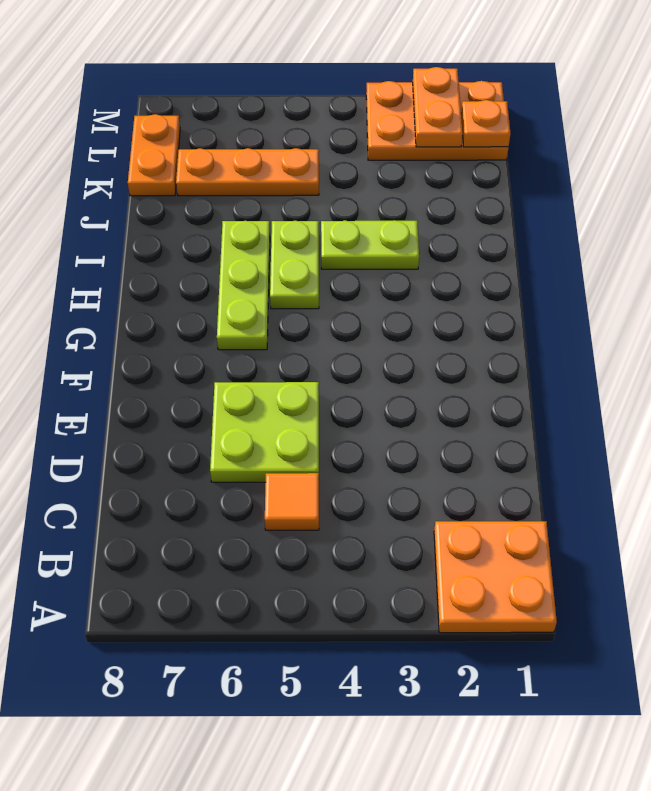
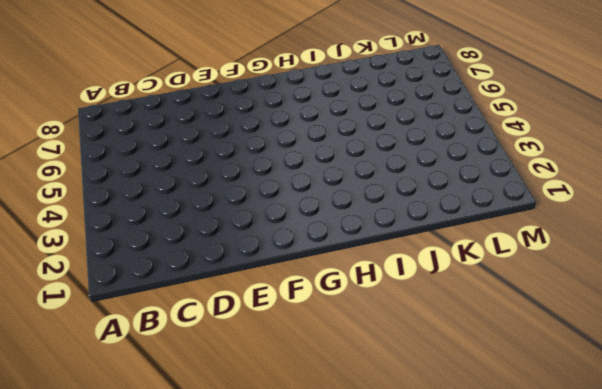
none -> orange plate A1:B2 level 1
none -> orange tile C5 level 1

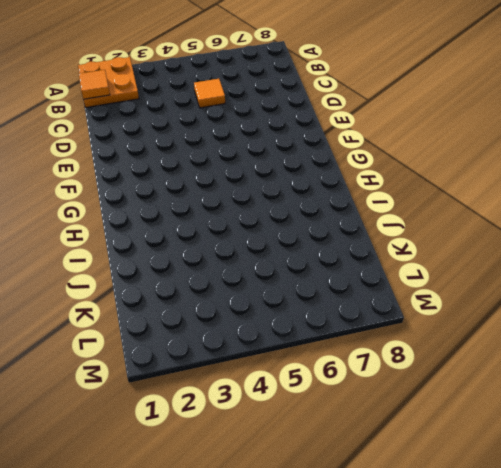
orange tile B1 level 2 -> none
none -> lime plate D5:E6 level 1
none -> lime plate G6:I6 level 1

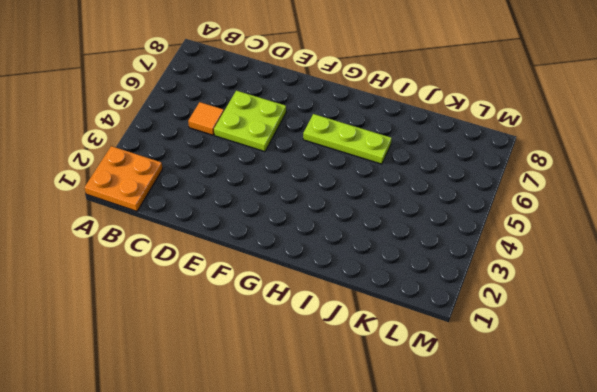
none -> lime plate H5:I5 level 1
none -> lime plate I3:I4 level 1

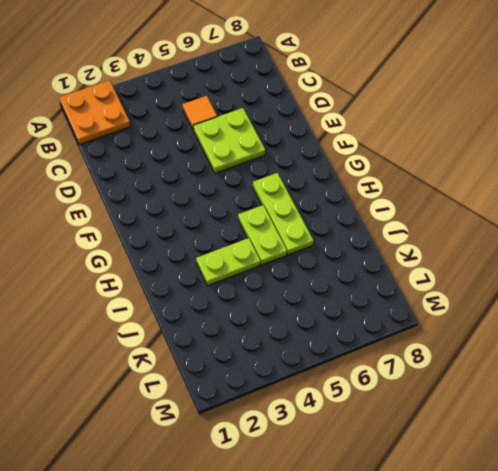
none -> orange plate K5:K7 level 1
none -> orange plate K8:L8 level 1

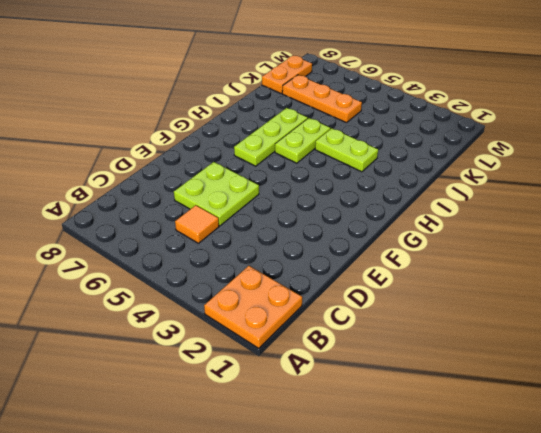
none -> orange plate L1:M3 level 1
none -> orange plate L1 level 2

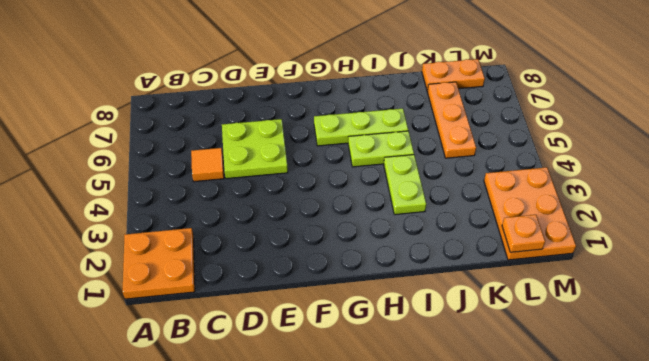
none -> orange plate L2:M2 level 2

